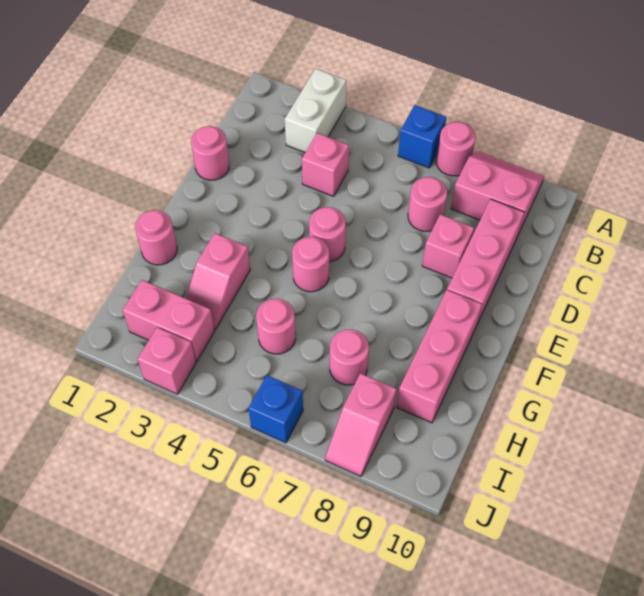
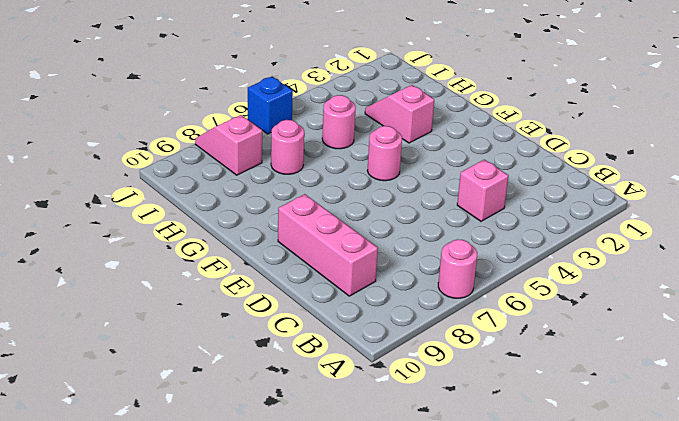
none -> white brick A3:B3 level 1
none -> blue brick A6 level 1
none -> pink slope A8:B9 level 1 top B

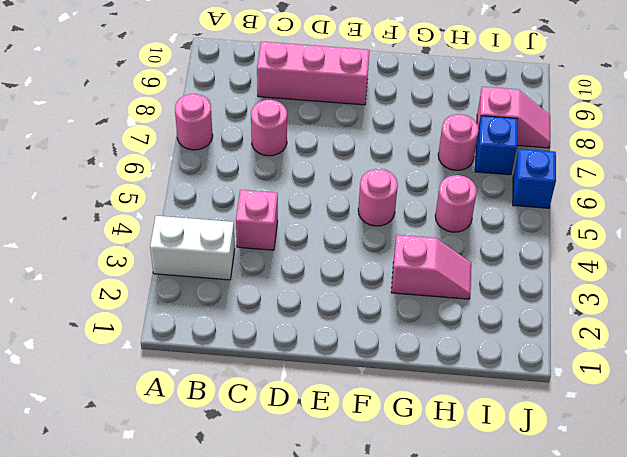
blue brick I7 level 1 -> blue brick A6 level 1
none -> pink slope A8:B9 level 1 top B
none -> pink round brick D1 level 1
none -> pink brick D8 level 1

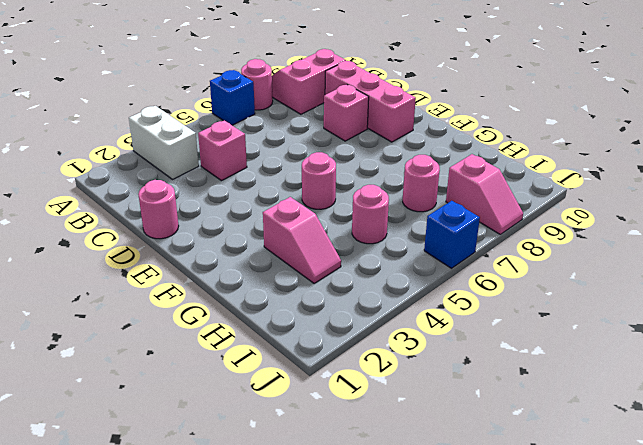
none -> pink round brick C7 level 1
none -> pink round brick E5 level 1
none -> pink brick F9:H9 level 1

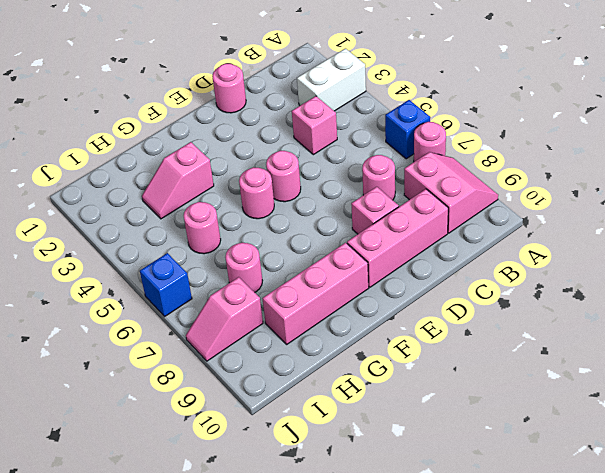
none -> pink round brick G1 level 1
none -> pink brick I2:I3 level 1
none -> pink brick J3 level 1

